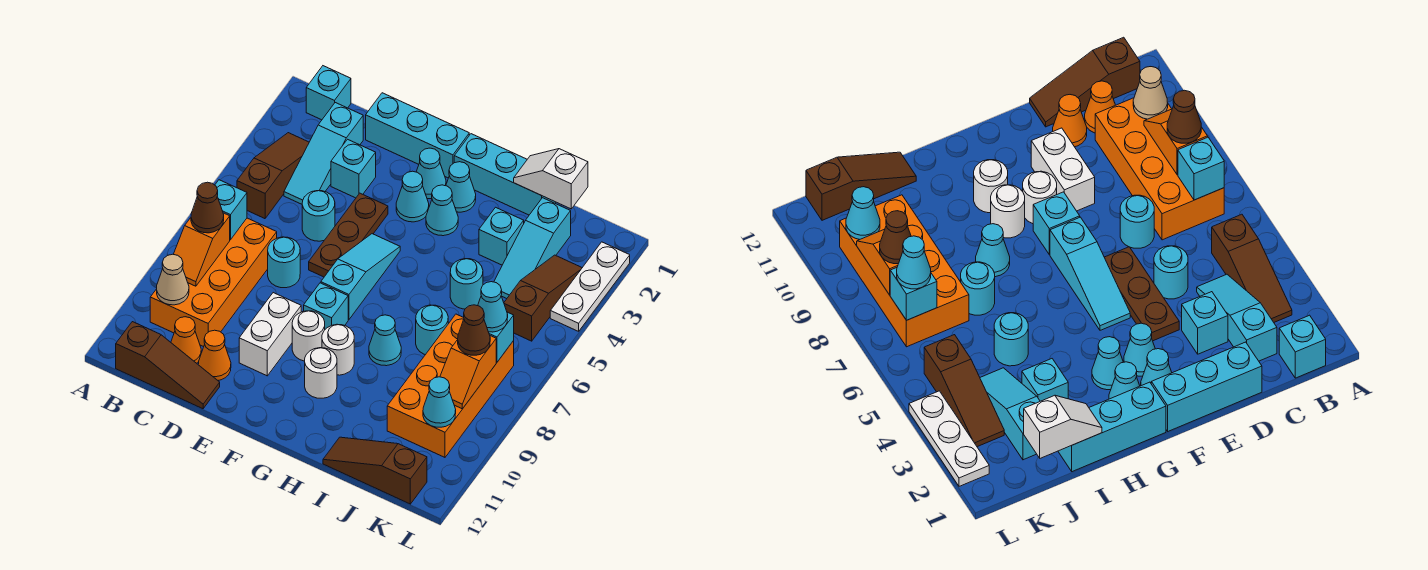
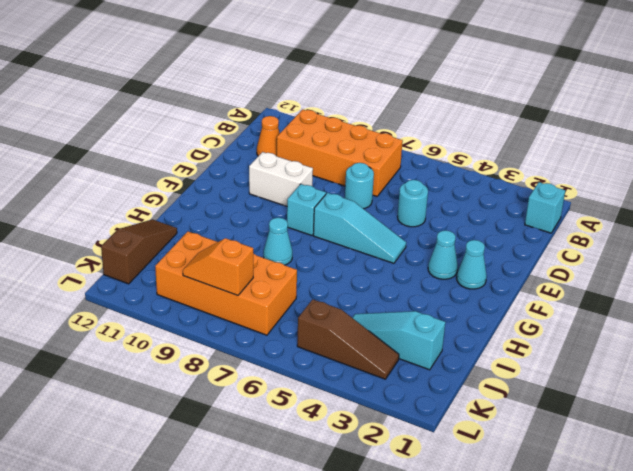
none -> brown slope B3:B5 level 1 top 5
none -> brown slope B12:D12 level 1 top B
none -> cyan slope C2:C4 level 1 top 2
none -> cyan brick D1:F1 level 1

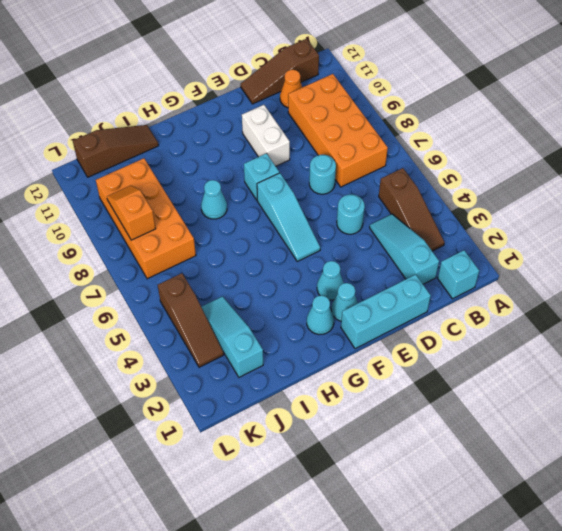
none -> cyan brick D3 level 1
none -> orange cone D11 level 1
none -> brown plate E4:E6 level 1
none -> white round brick F9 level 1

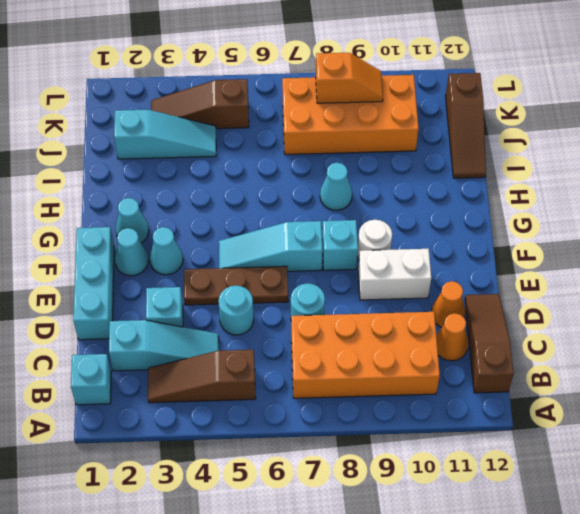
none -> cyan brick G1:I1 level 1
none -> cyan cone G3 level 1
none -> white round brick G9 level 1
none -> white round brick G10 level 1

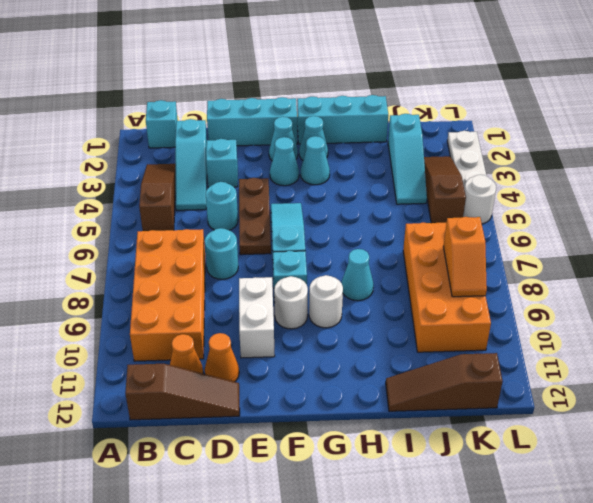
white round brick L5 level 1 -> white round brick G10 level 1
none -> cyan brick I3 level 1
none -> cyan round brick I5 level 1
none -> cyan round brick I7 level 1
none -> cyan brick B7 level 2

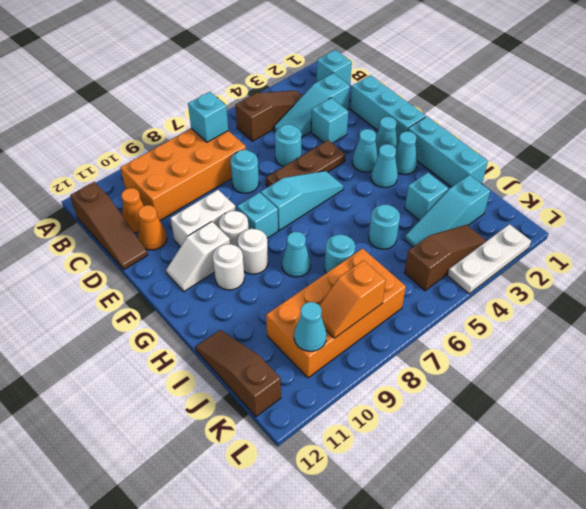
white slope F10:F11 level 1 top 10 -> white slope I1:J1 level 2 top J
none -> orange slope B8:B9 level 2 top 8
none -> tan cone B10 level 2
none -> cyan brick K7 level 2
none -> brown cone B8 level 3

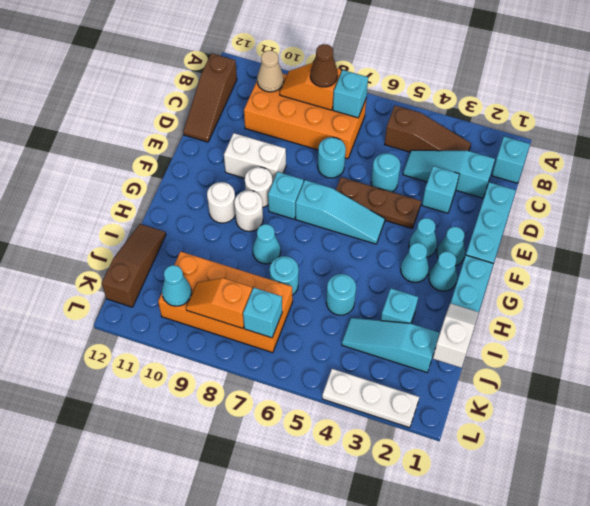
none -> orange cone C11 level 1
none -> orange cone D11 level 1
none -> brown slope K3:K5 level 1 top 5
none -> cyan cone K7 level 3

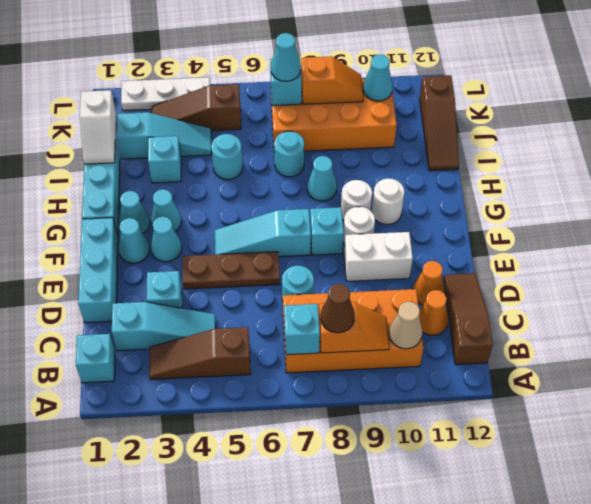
none -> cyan round brick D5 level 1
none -> brown cone K8 level 3

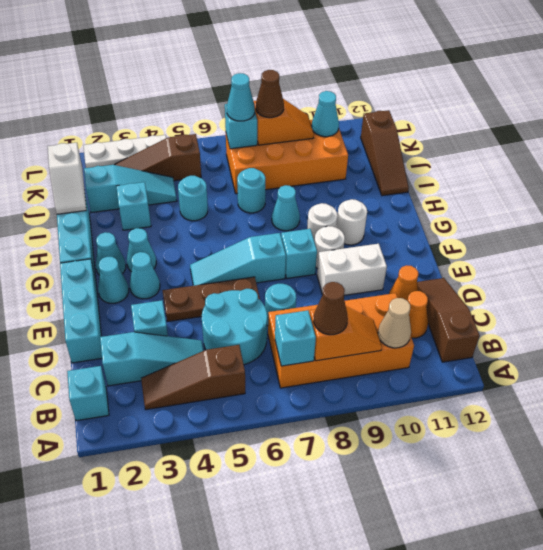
cyan round brick C5:D6 level 1 -> cyan round brick D5 level 1

